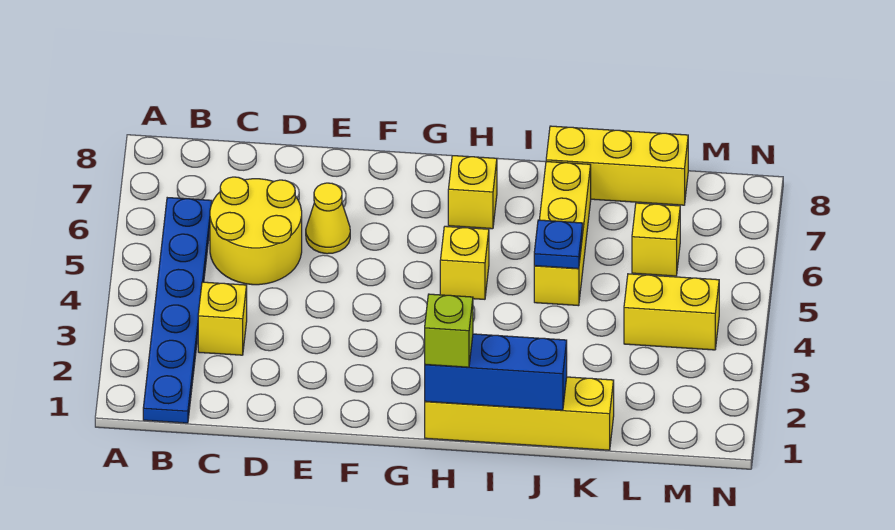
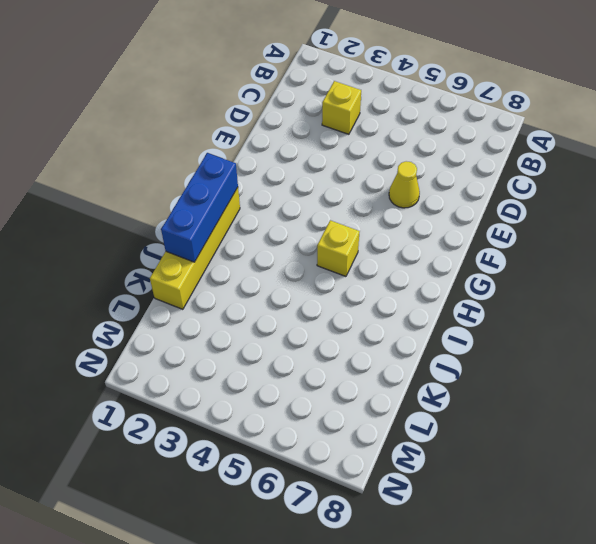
none -> blue plate B1:B6 level 1
none -> yellow round brick C5:D6 level 1
none -> yellow brick H7 level 1

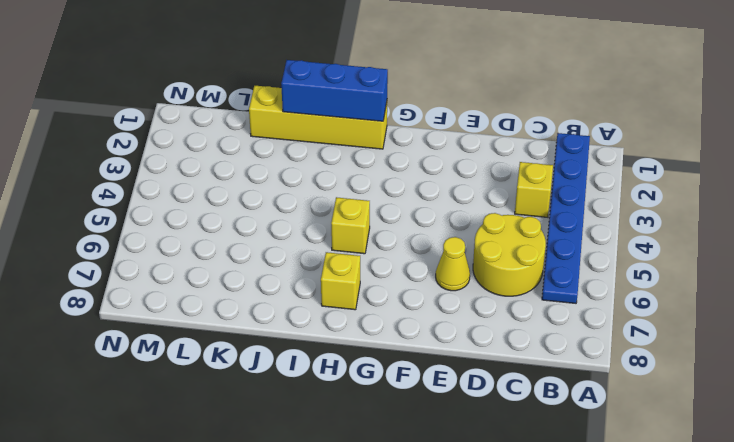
none -> yellow brick J5:J7 level 1
none -> yellow brick J8:L8 level 1
none -> yellow brick L4:M4 level 1

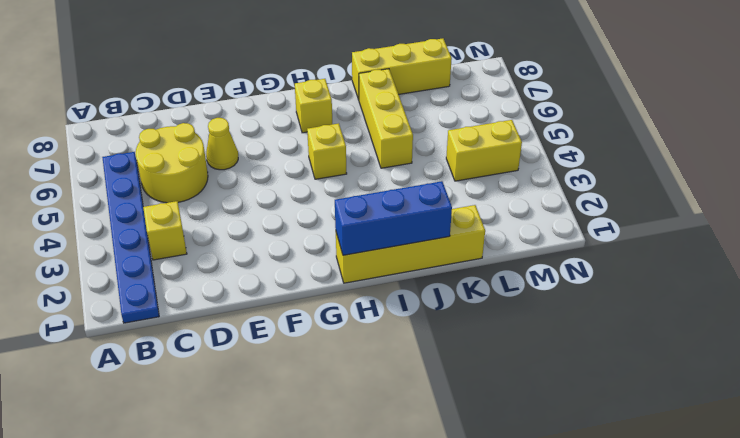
none -> yellow brick L6 level 1
none -> blue plate J5 level 2
none -> lime brick H1 level 3

